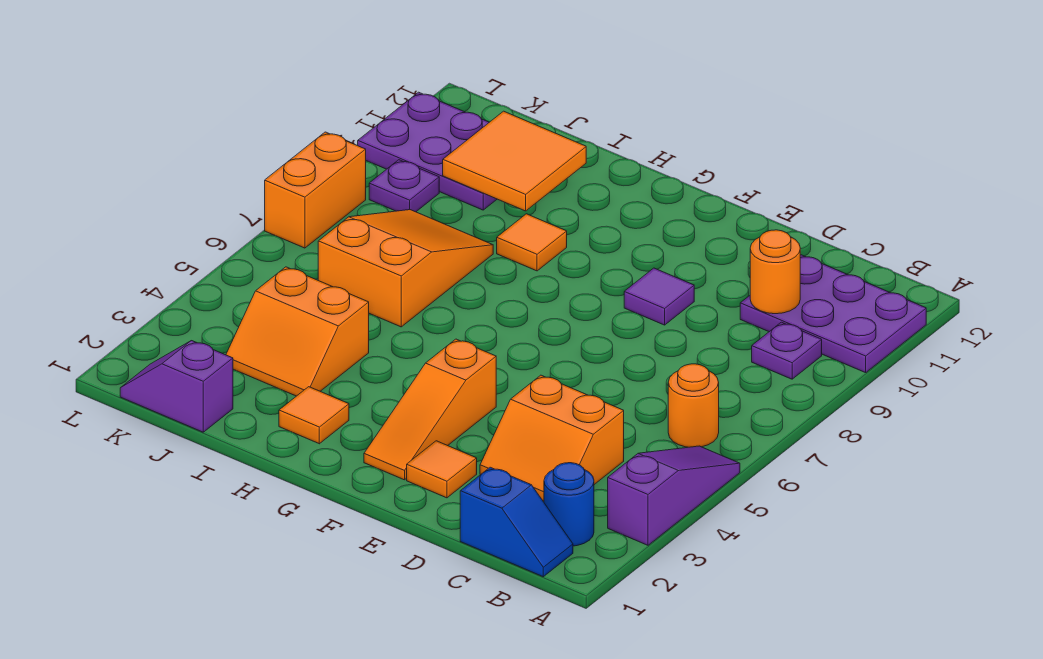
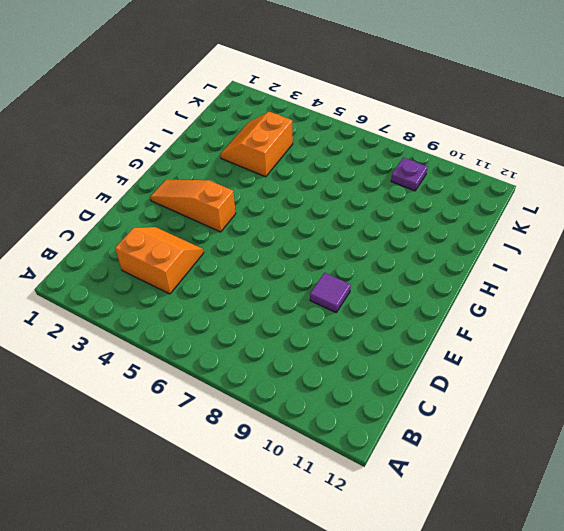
orange slope C3:D4 level 1 top C -> orange slope C3:D4 level 1 top 4
none -> purple slope A3:A5 level 1 top 3
none -> purple plate A10:C11 level 1
none -> blue slope B1:C1 level 1 top C

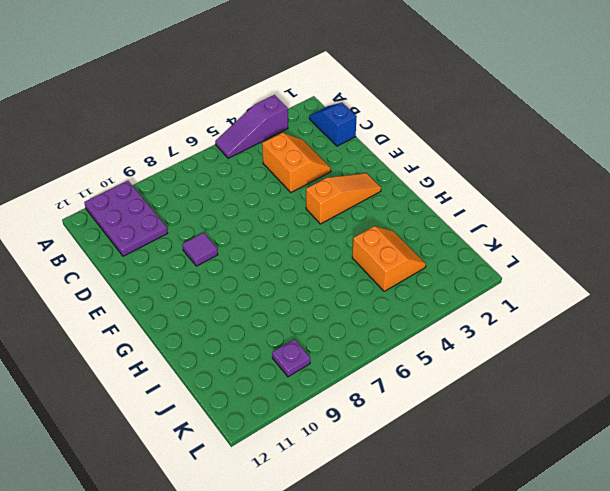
none -> blue round brick B2 level 1
none -> orange round brick B6 level 1
none -> purple plate B9 level 1

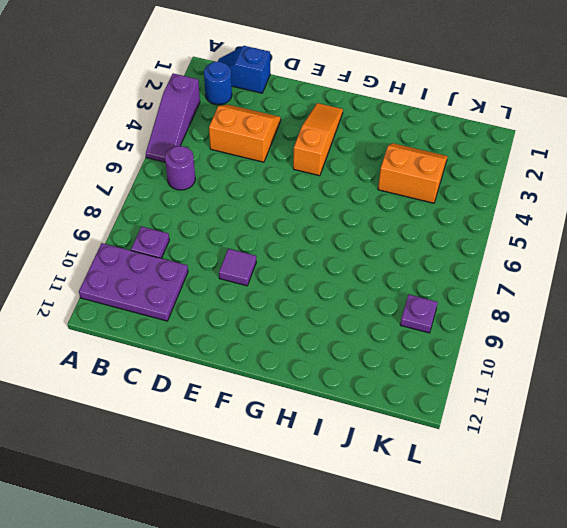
purple round brick B6 level 1 -> orange round brick B6 level 1
none -> orange tile E2 level 1
none -> orange tile H2 level 1
none -> orange tile H9 level 1

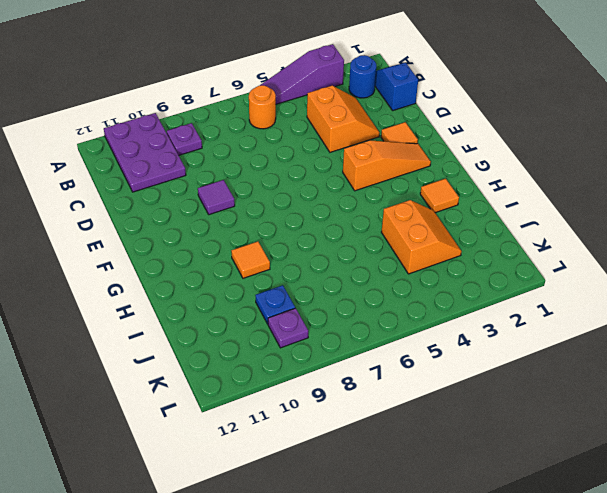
blue plate J9 level 1 -> none
none -> orange slope I6:J8 level 1 top 6
none -> purple slope J1:K1 level 1 top J
none -> purple plate J10:L11 level 1

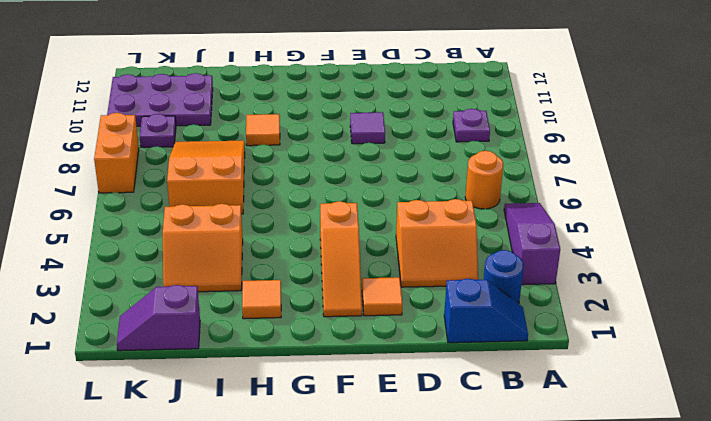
none -> purple plate A10:C11 level 1
none -> orange round brick C10 level 2
none -> orange tile I10:J11 level 2

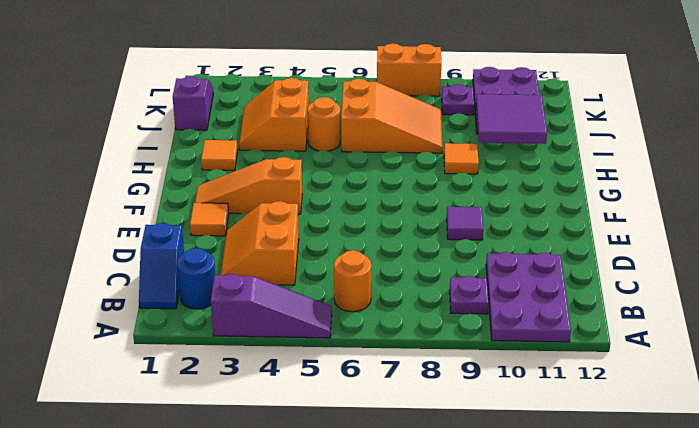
orange round brick I5 level 1 -> orange round brick C10 level 2
purple tile I10:J11 level 2 -> orange tile I10:J11 level 2

